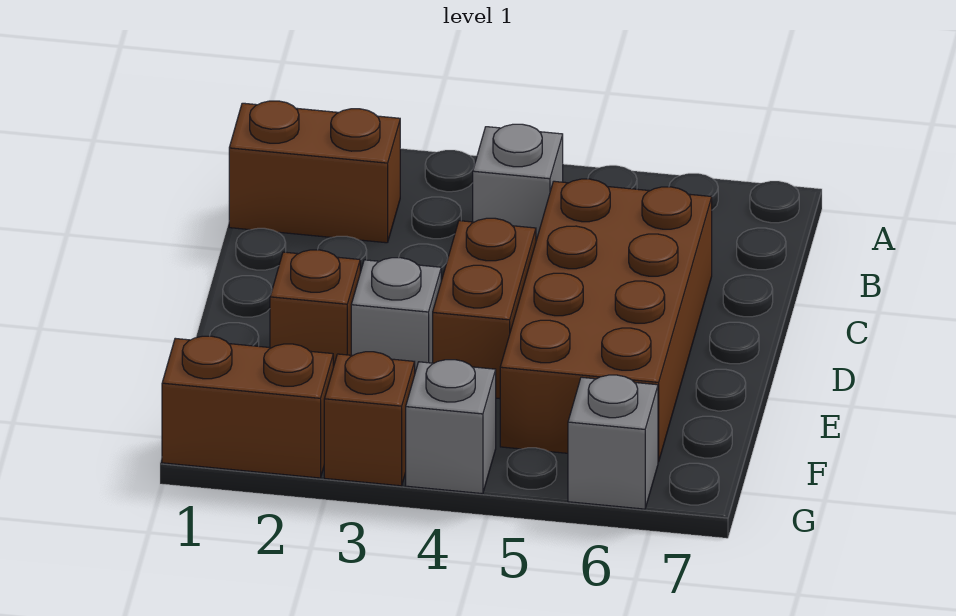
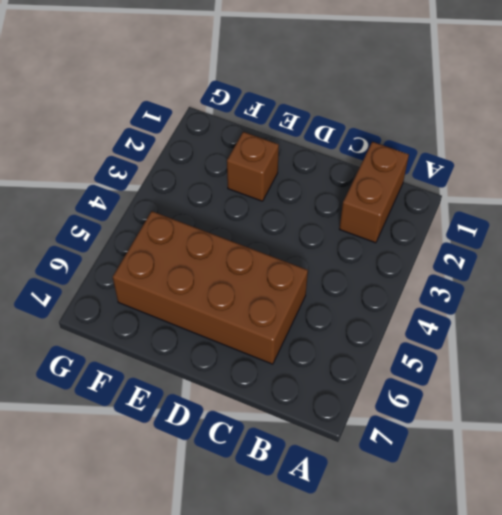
none -> grey brick B4 level 1
none -> brown brick D4:E4 level 1

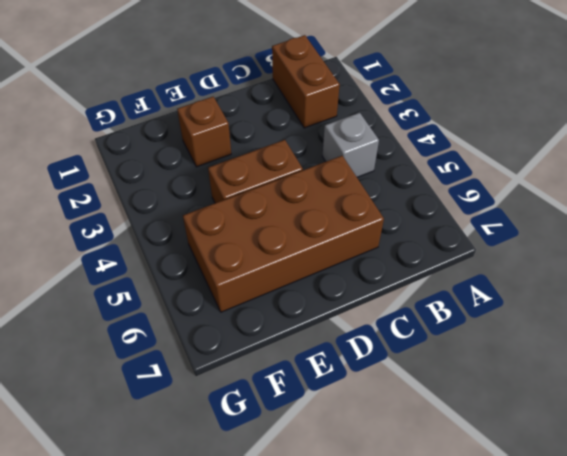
none -> grey brick E3 level 1
none -> brown brick G1:G2 level 1

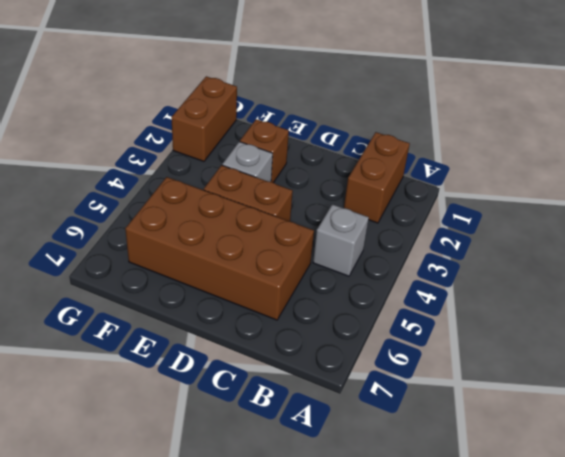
none -> brown brick G3 level 1
none -> grey brick G4 level 1

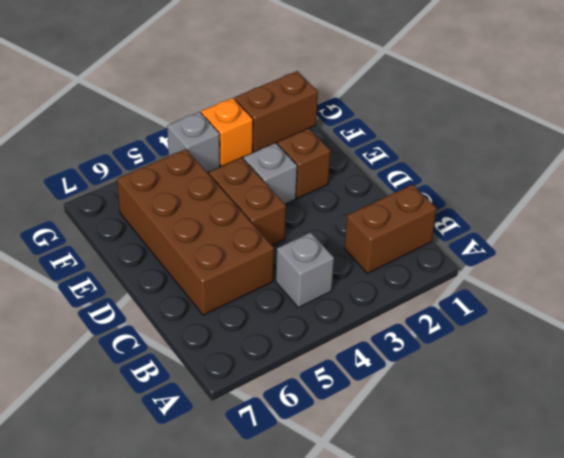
orange brick G3 level 1 -> brown brick G3 level 1
none -> grey brick G6 level 1

